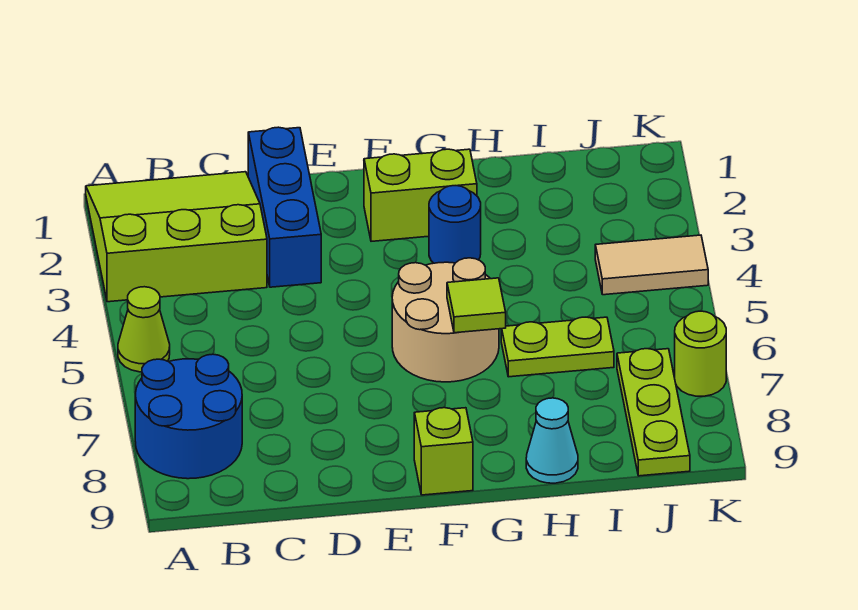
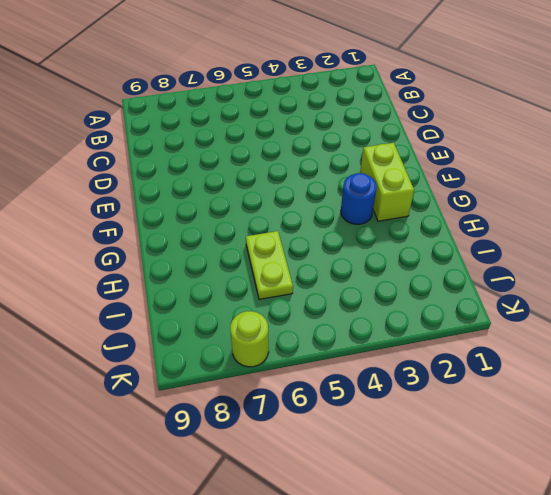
none -> lime slope A1:C3 level 1 top 3
none -> lime cone A5 level 1
none -> blue round brick A7:B8 level 1

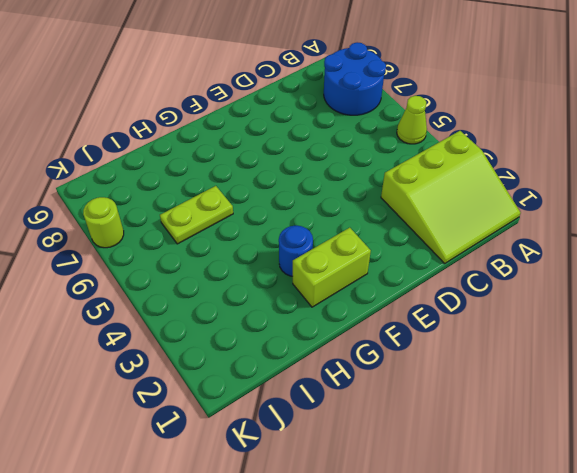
none -> blue brick D1:D3 level 1
none -> tan round brick F5:G6 level 1
none -> lime brick F9 level 1

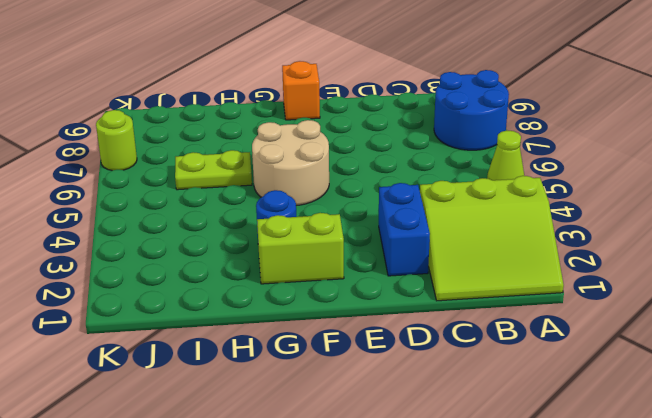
blue brick D2:D3 level 1 -> blue brick D1:D3 level 1
orange brick F9 level 1 -> lime brick F9 level 1
none -> cyan cone H9 level 1
none -> tan tile J4:K4 level 1
none -> lime plate J7:J9 level 1

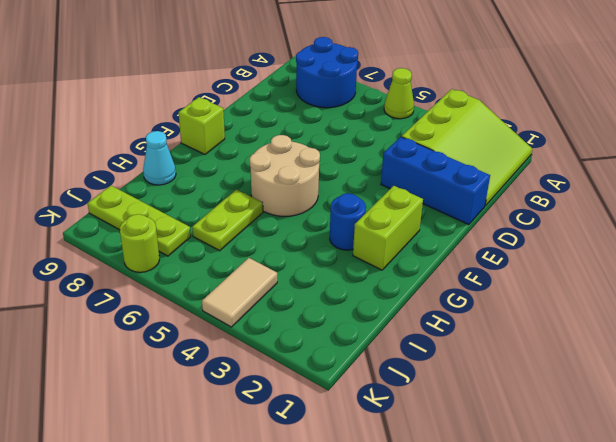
none -> lime tile G6 level 2

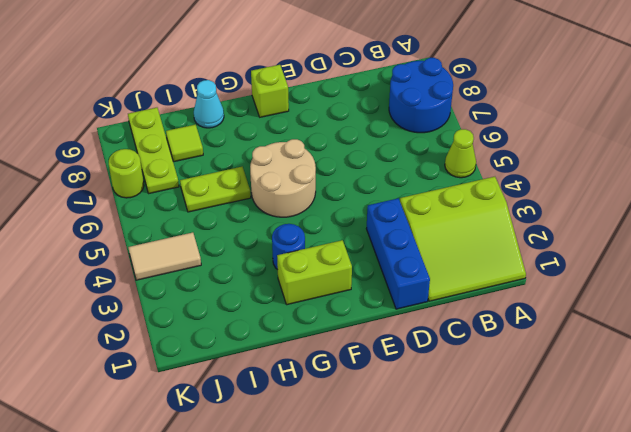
lime tile I8 level 1 -> lime tile G6 level 2

